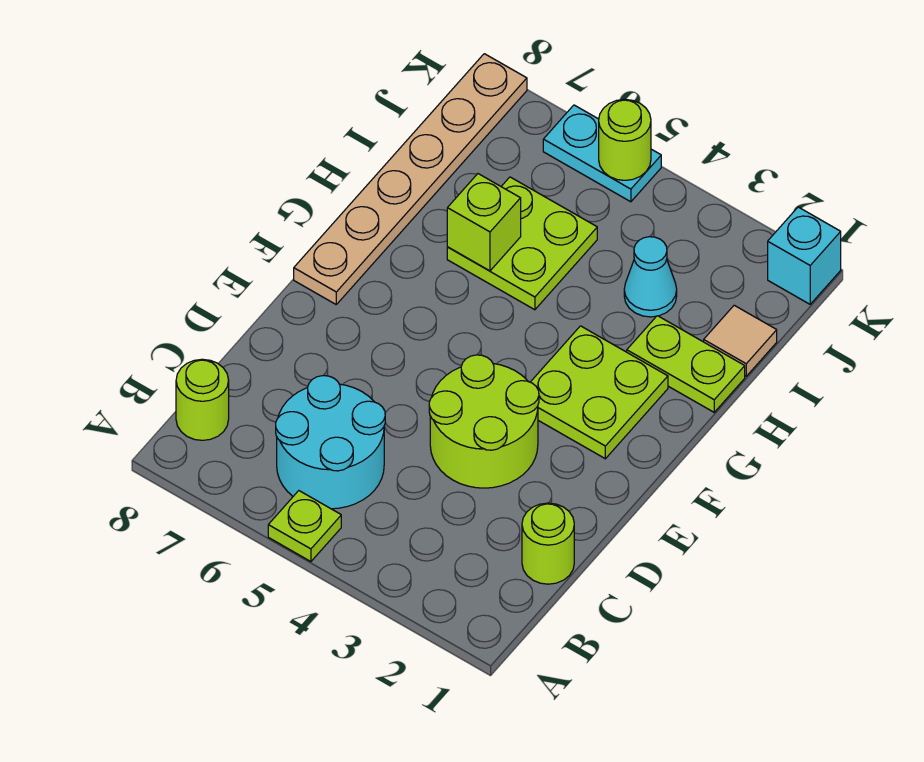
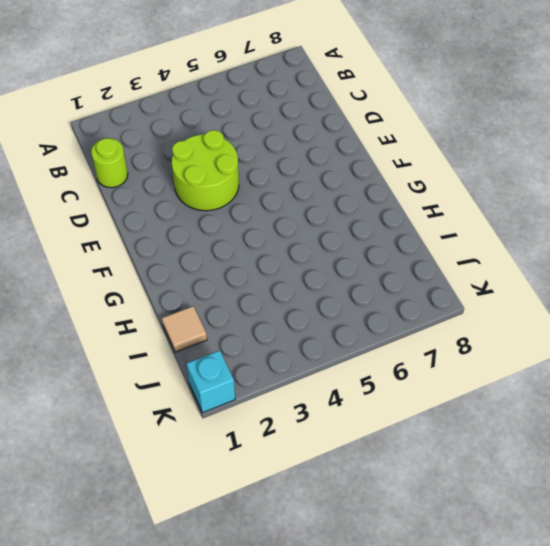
none -> lime plate A5 level 1
none -> cyan round brick B5:C6 level 1
none -> lime round brick B8 level 1

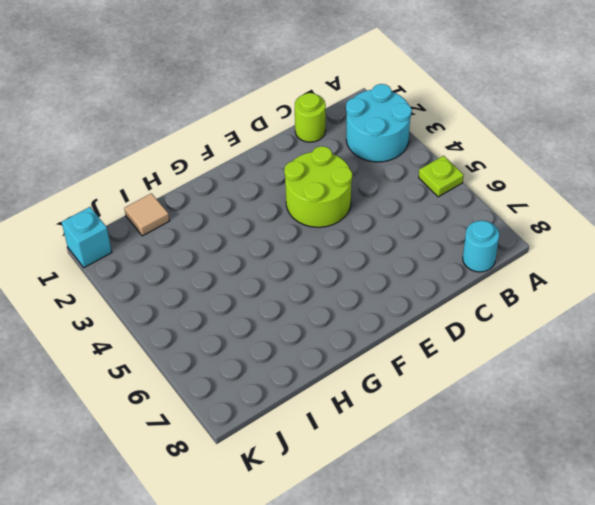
cyan round brick A2:B3 level 1 -> cyan round brick B5:C6 level 1
cyan round brick B8 level 1 -> lime round brick B8 level 1
none -> lime plate F2:G3 level 1
none -> tan plate F8:K8 level 1
none -> lime plate H1:H2 level 1

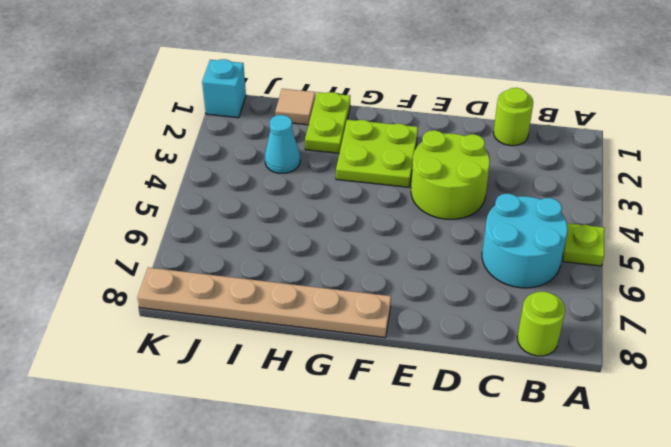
none -> lime plate H5:I6 level 1
none -> cyan plate K5:K6 level 1
none -> lime brick H6 level 2

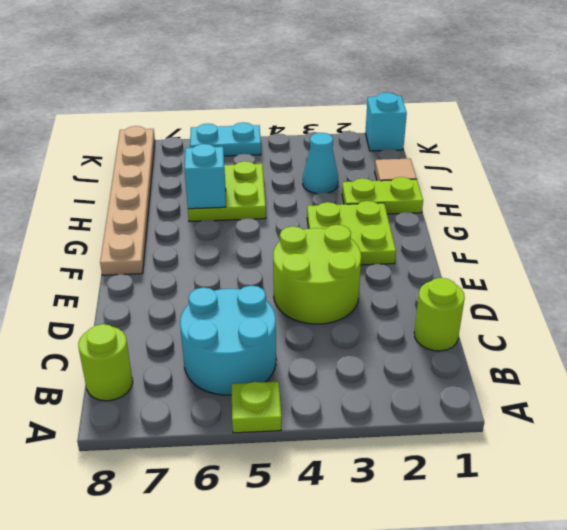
cyan brick H6 level 2 -> lime brick H6 level 2
none -> lime round brick K5 level 2

